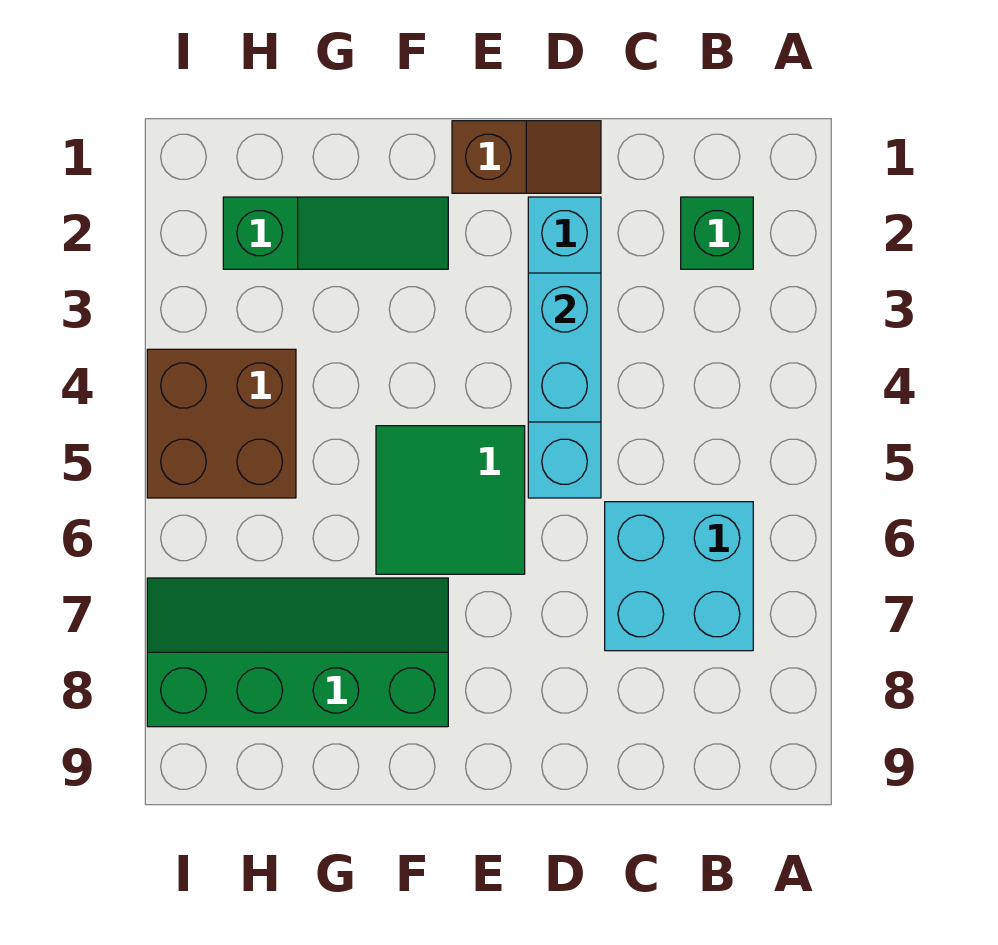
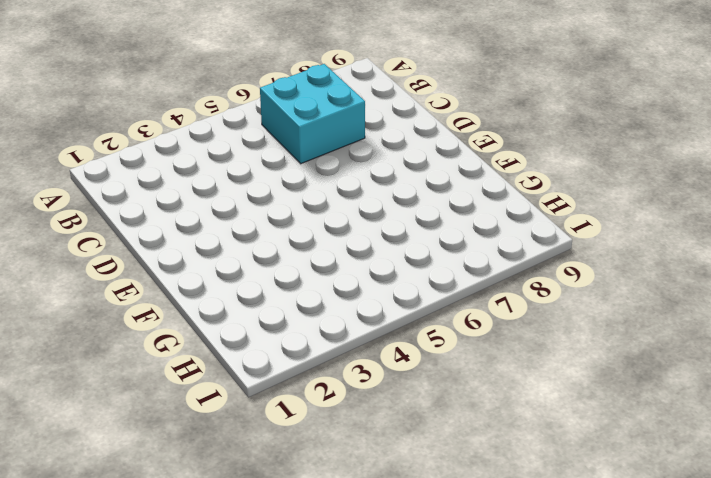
none -> green brick B2 level 1
none -> brown slope D1:E1 level 1 top E

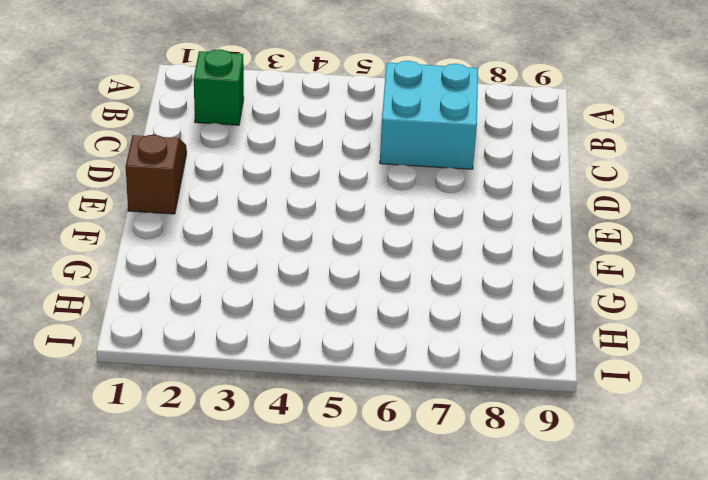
none -> cyan brick D2:D5 level 1
none -> green tile E5:F6 level 1

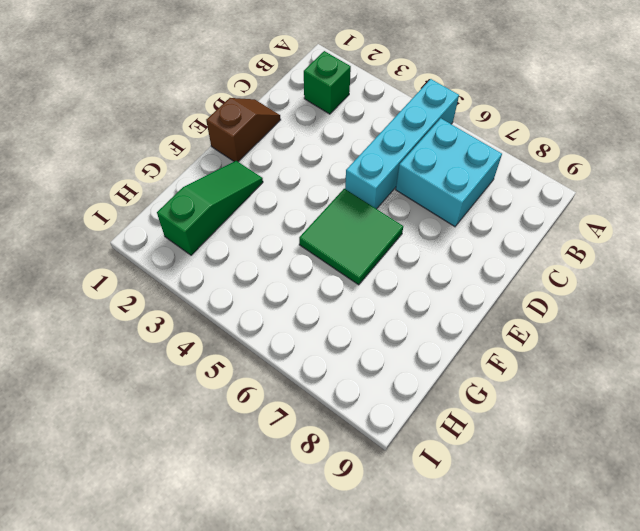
cyan brick A5:D5 level 1 -> cyan brick D2:D5 level 1
none -> green slope F7:I8 level 1 top 8
none -> brown brick H4:I5 level 1

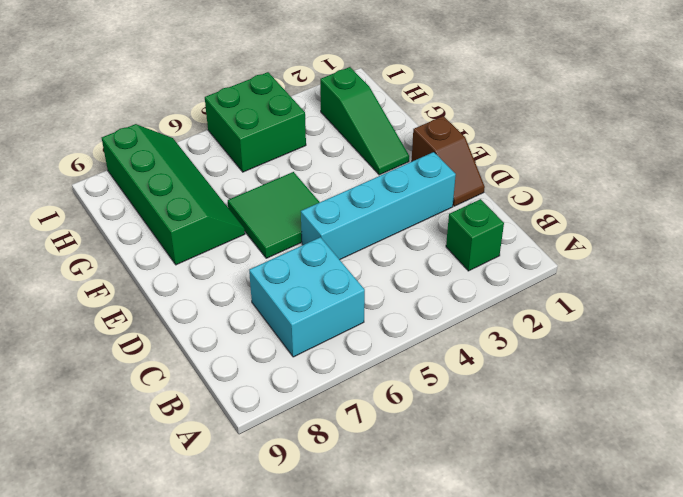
green brick H4:I5 level 1 -> brown brick H4:I5 level 1
none -> cyan brick D3:D4 level 2

